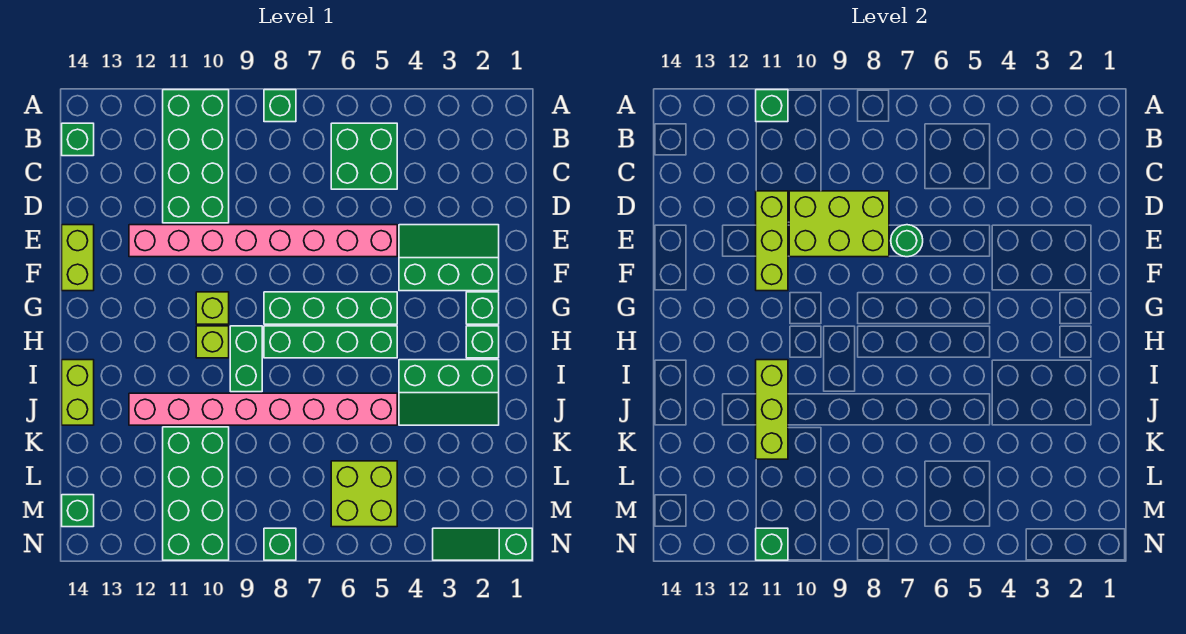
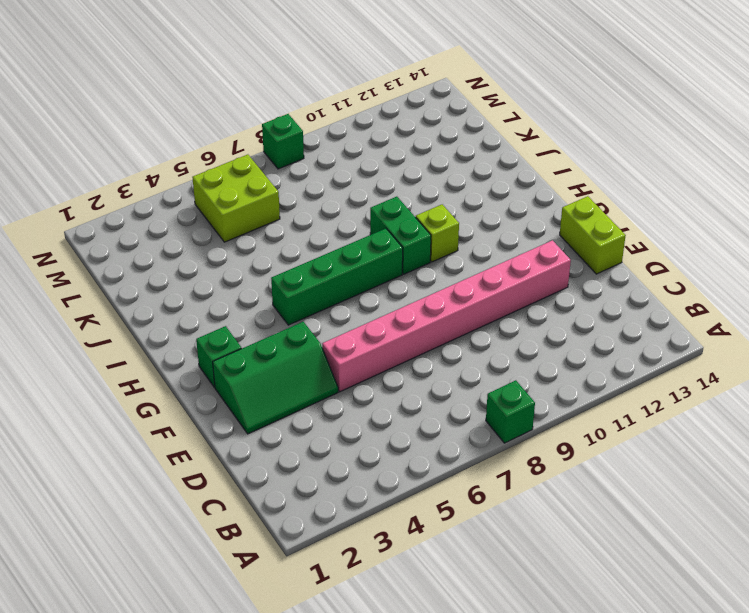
none -> green brick A10:D11 level 1
none -> green brick B5:C6 level 1
none -> green brick B14 level 1

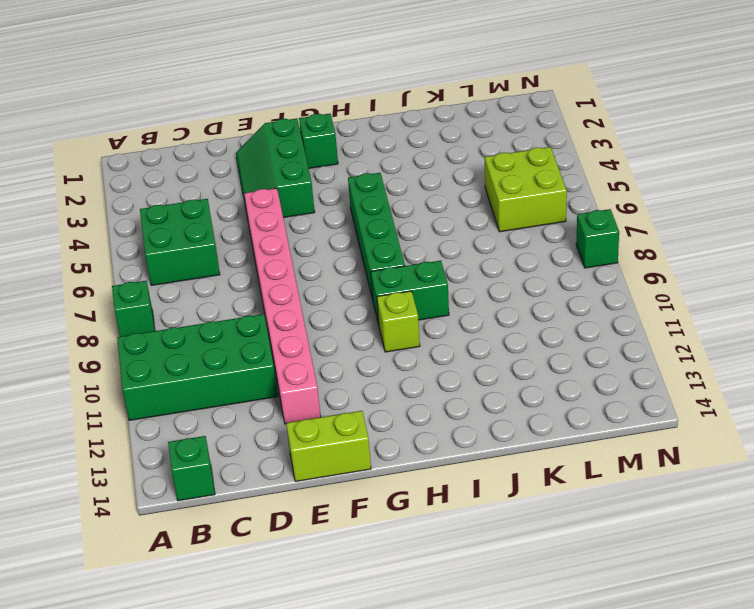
none -> green brick G5:G8 level 1
none -> lime brick G10 level 1
none -> green brick H2 level 1

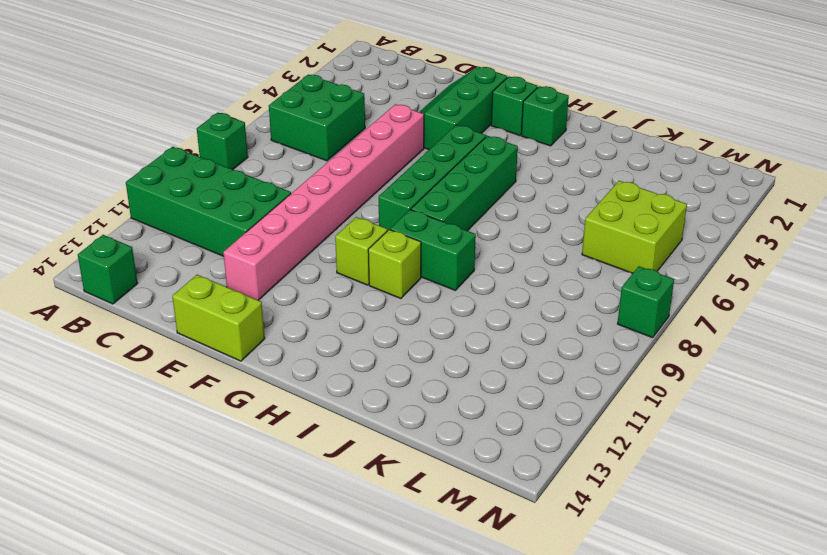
none -> green slope I2:J4 level 1 top I
none -> lime brick I14:J14 level 1
none -> pink brick J5:J12 level 1

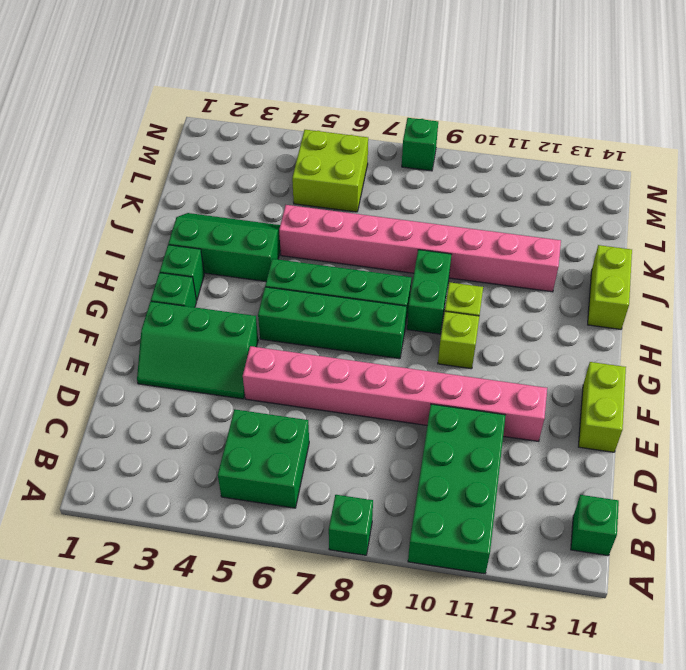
none -> green brick K10:N11 level 1
none -> green brick M14 level 1
none -> green slope N1:N3 level 1 top 1

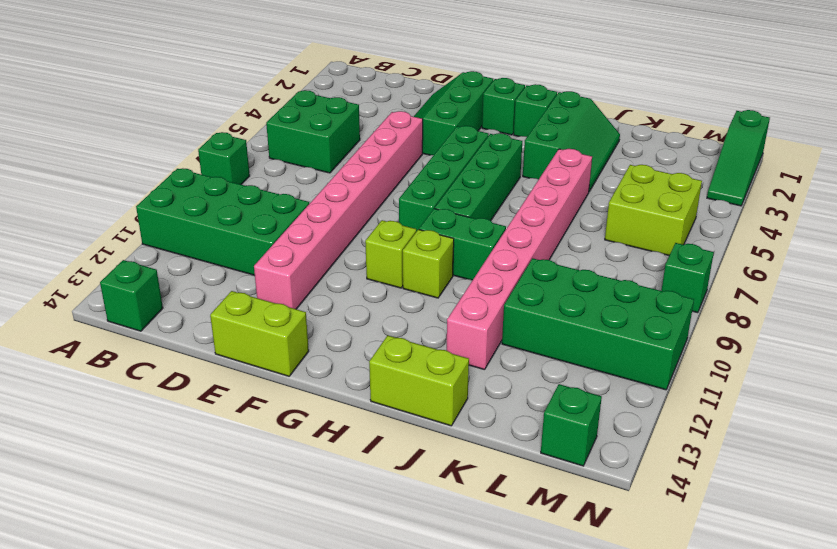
none -> green brick A11 level 2
none -> lime brick D8:E10 level 2
none -> lime brick D11:F11 level 2

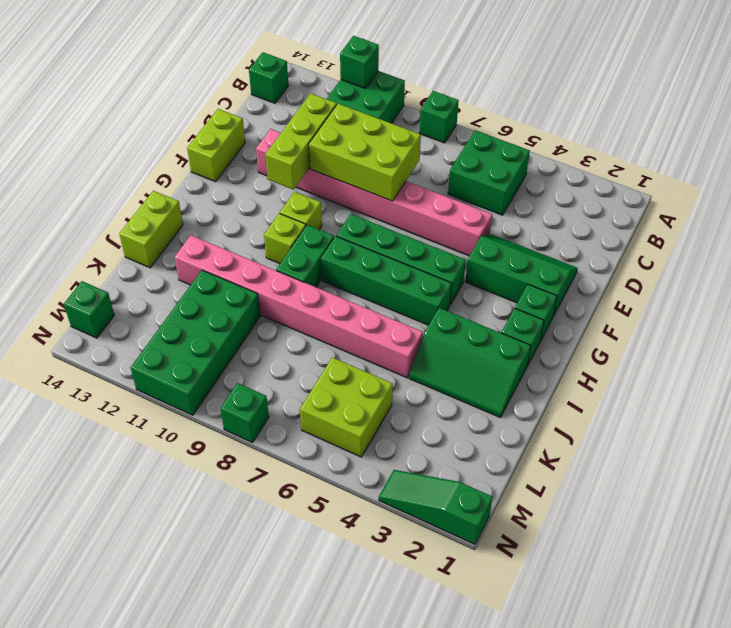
none -> green round brick E7 level 2
none -> lime brick I11:K11 level 2
none -> green brick N11 level 2

